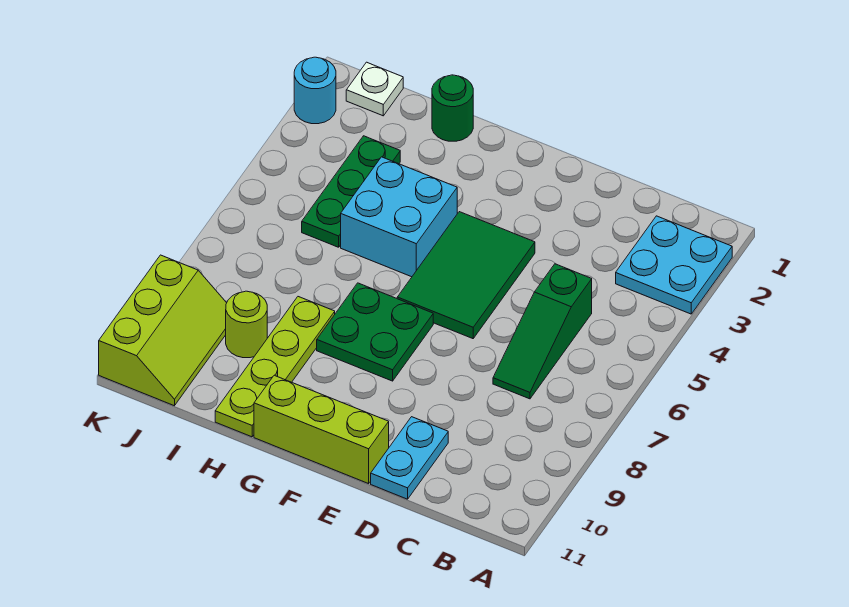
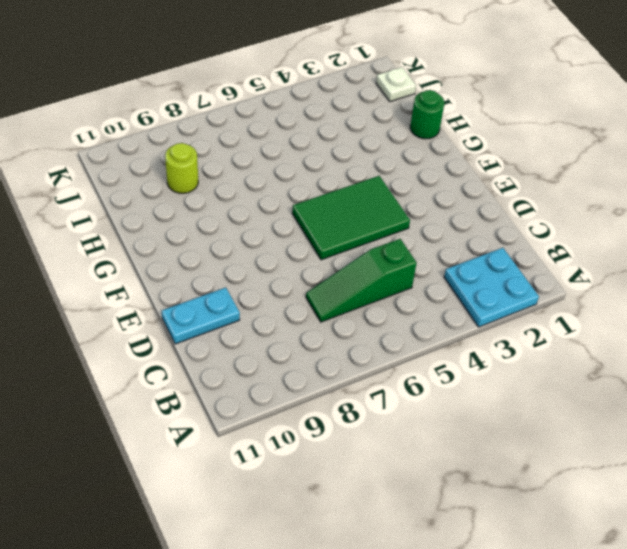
none -> lime brick E11:G11 level 1
none -> green plate F7:G8 level 1
none -> cyan brick G4:H5 level 1

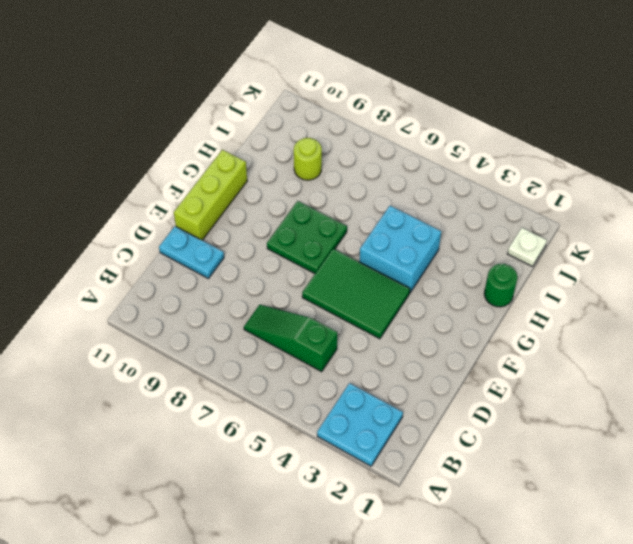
none -> lime plate H8:H11 level 1
none -> green plate I3:I5 level 1
none -> lime slope J9:K11 level 1 top K

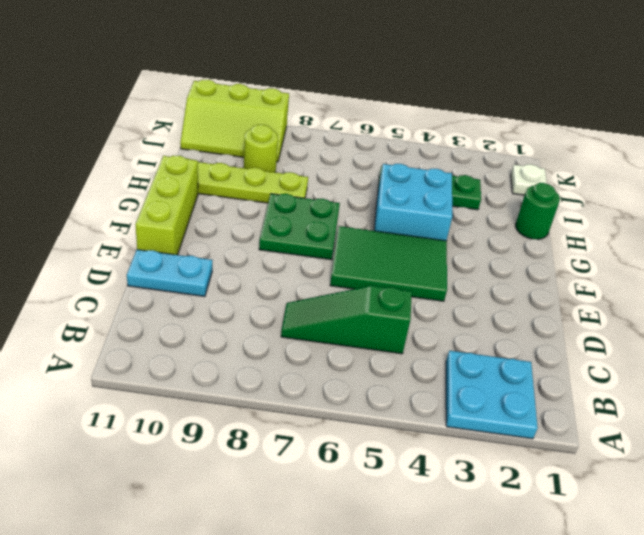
none -> cyan round brick K2 level 1

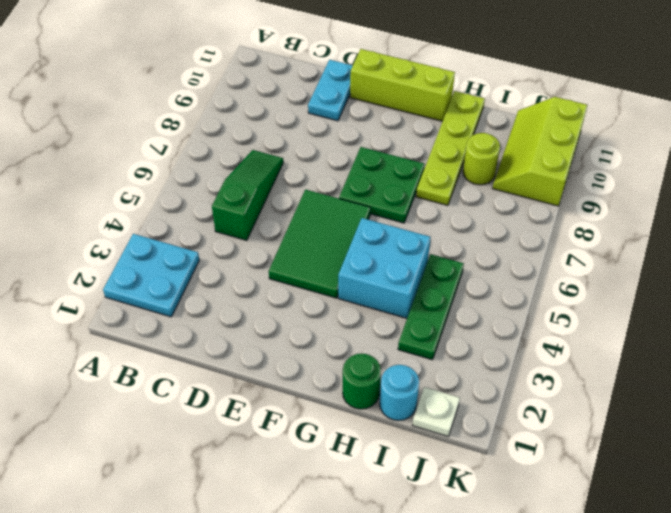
cyan round brick I1 level 1 -> cyan round brick K2 level 1

